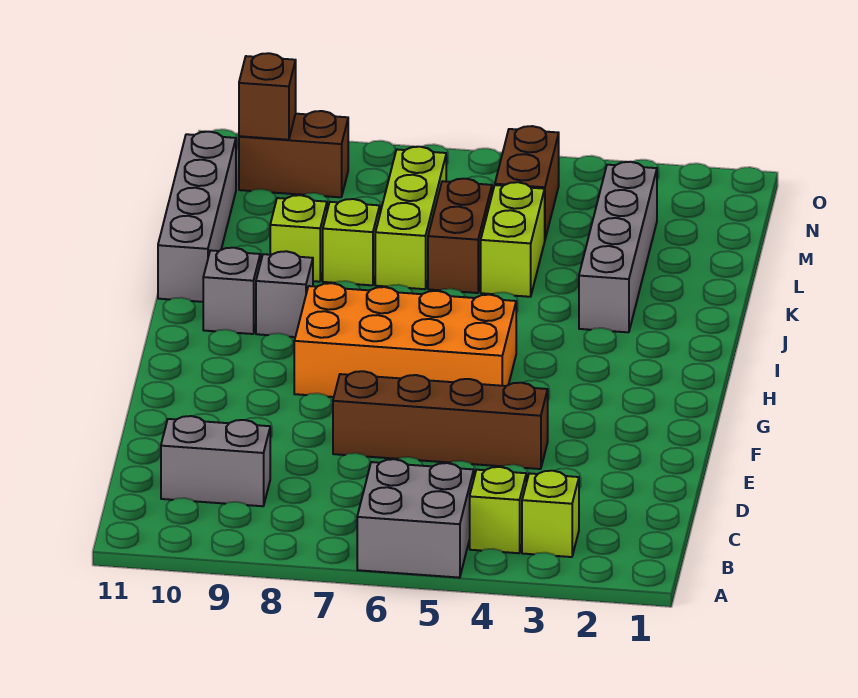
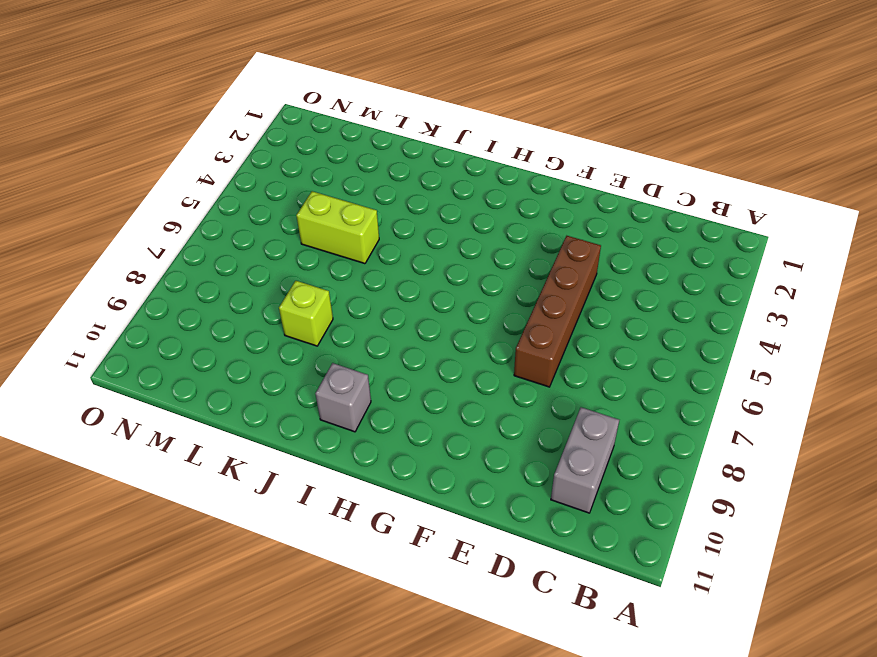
none -> grey brick A5:B6 level 1
none -> lime brick B3 level 1
none -> lime brick B4 level 1

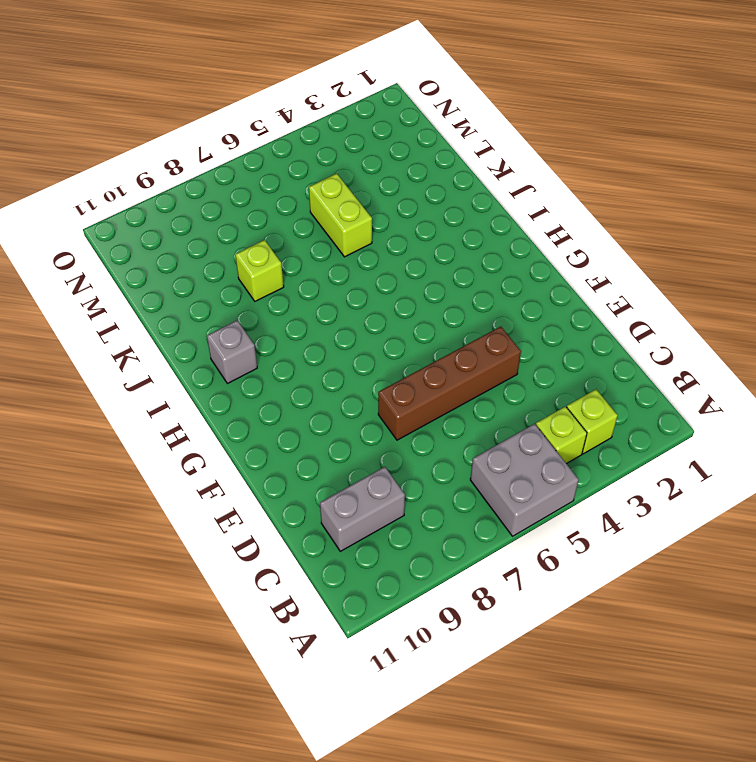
none -> orange brick G5:H8 level 1
none -> grey brick I9 level 1
none -> grey brick J3:M3 level 1

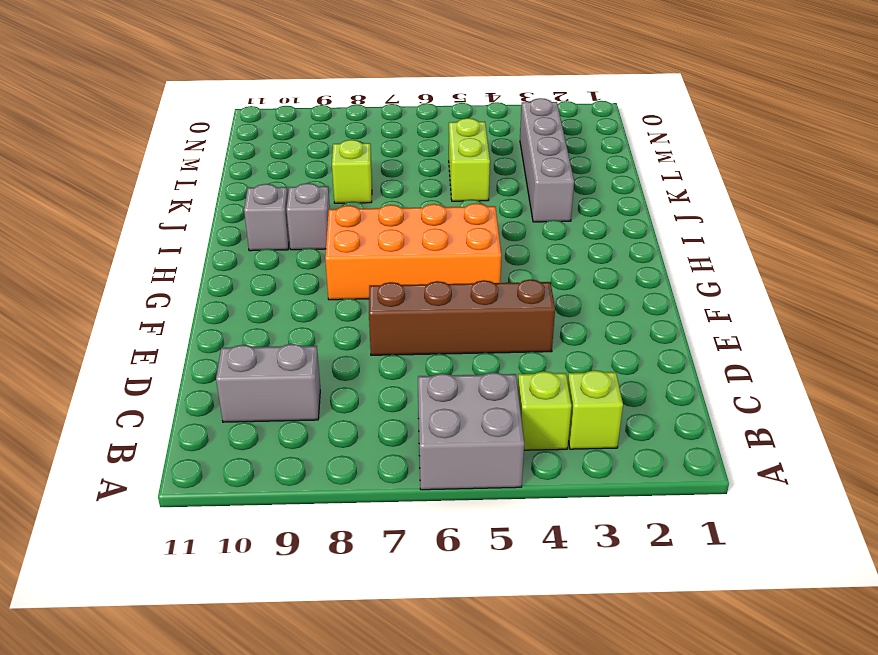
none -> grey brick J11:M11 level 1
none -> brown brick K6:L6 level 1
none -> lime brick K7:M7 level 1

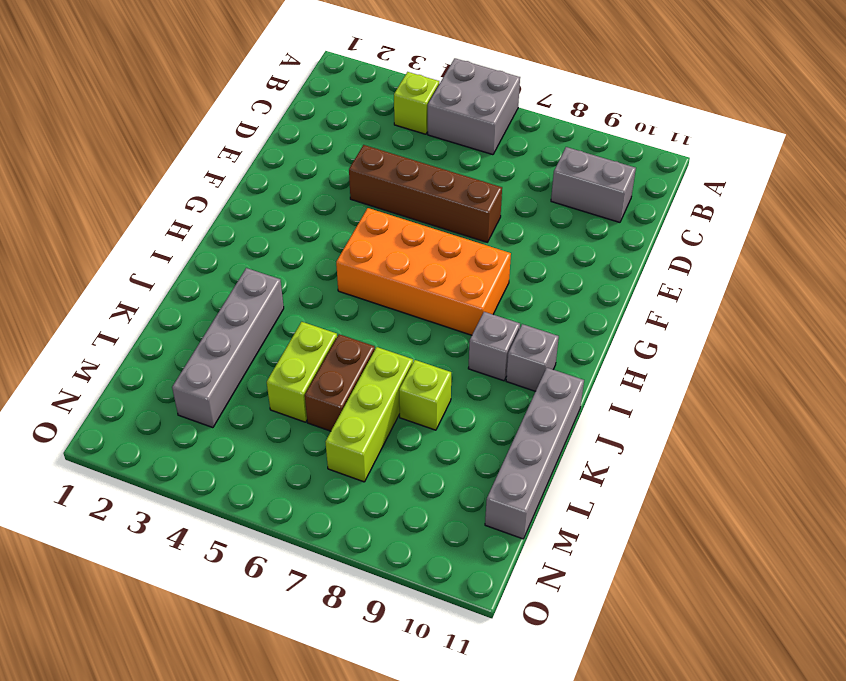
none -> lime brick B3 level 1
none -> lime brick K9 level 1
none -> brown brick M5:N5 level 1

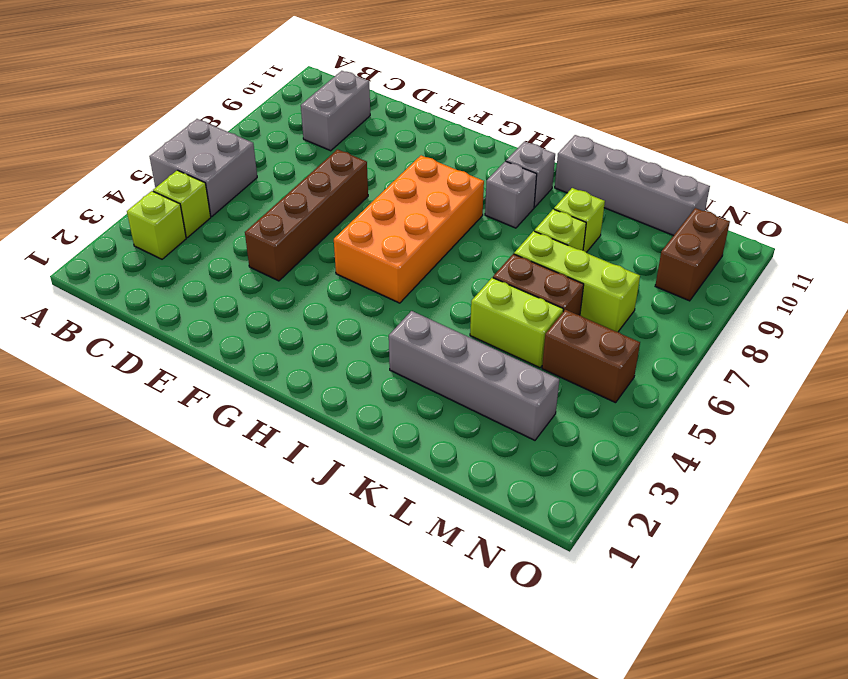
none -> brown brick N10 level 2

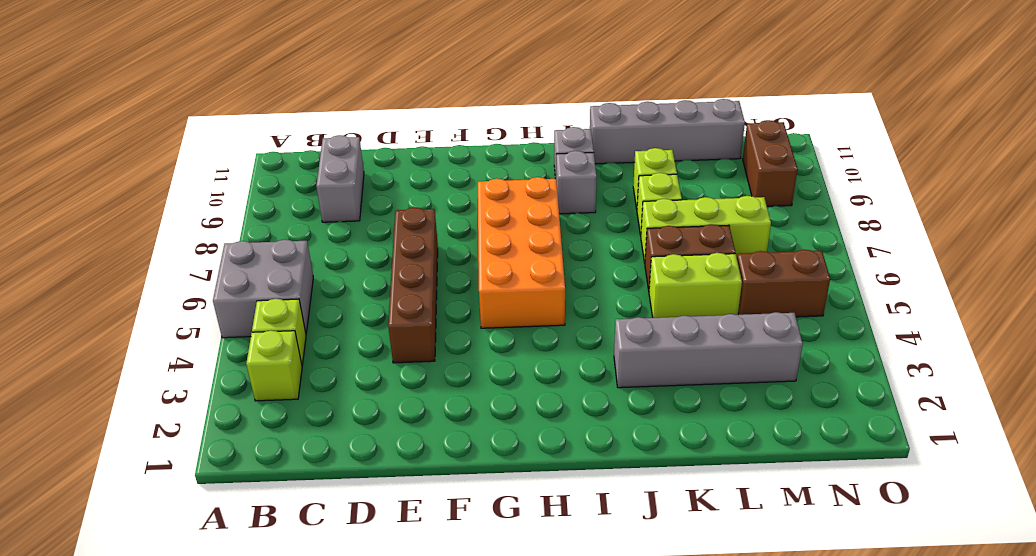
none -> brown brick N10 level 2

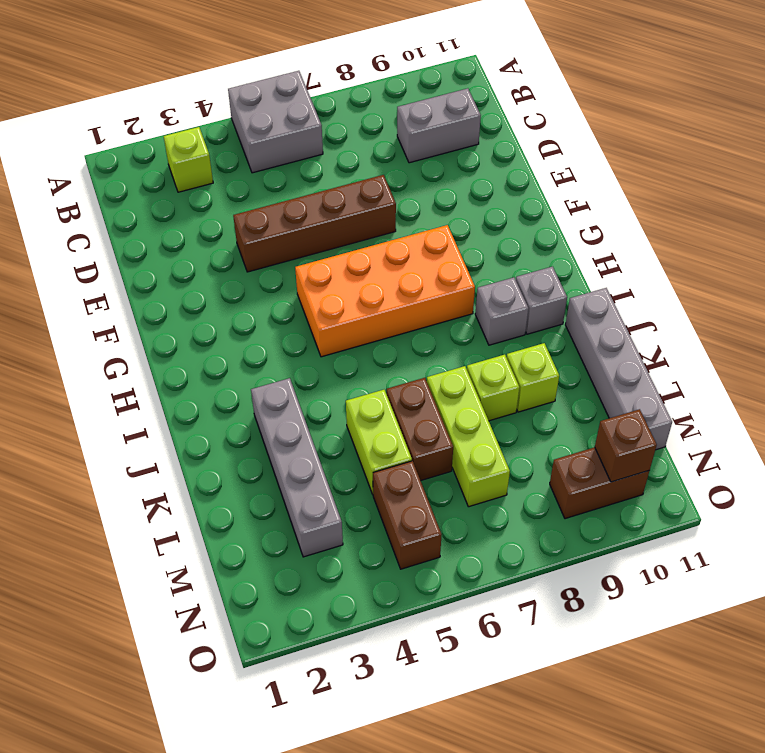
none -> lime brick B4 level 1

